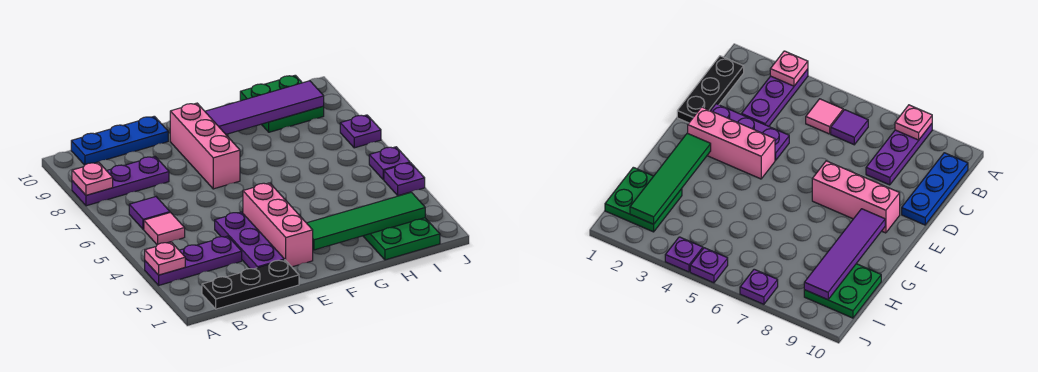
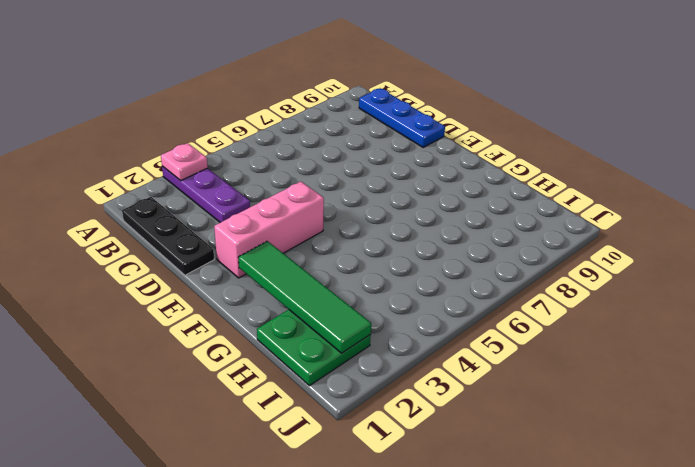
none -> purple plate A8:C8 level 1
none -> pink tile B5 level 1
none -> purple tile B6 level 1

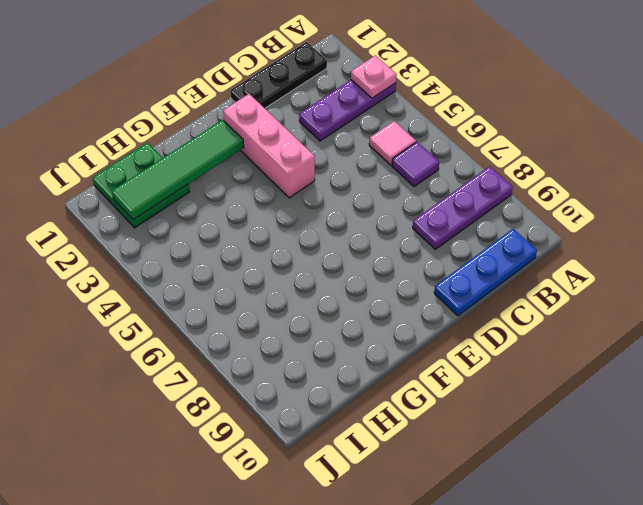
none -> purple plate D2:D4 level 1
none -> pink brick E7:E9 level 1
none -> green plate H9:I10 level 1

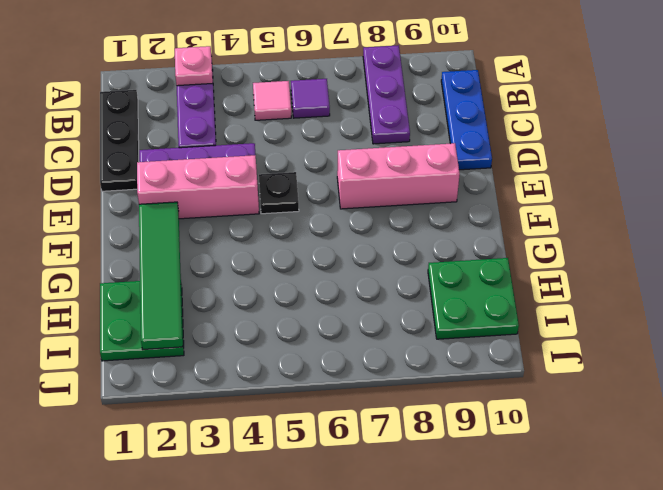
black plate E5 level 1 -> none
none -> purple plate J4 level 1
none -> purple plate J5 level 1
none -> purple plate J7 level 1

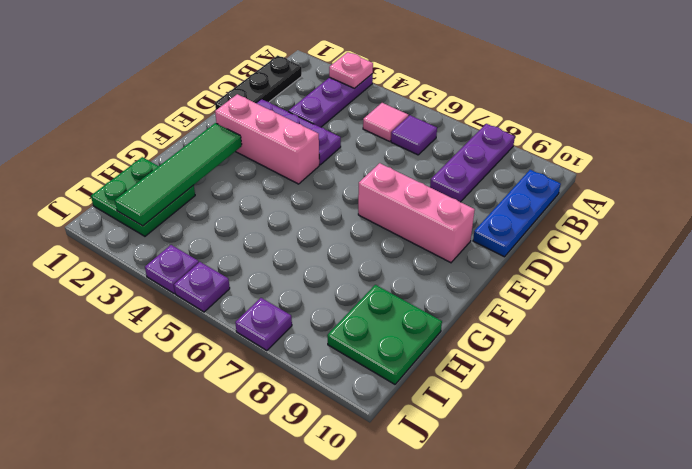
none -> pink plate A8 level 2
none -> purple tile F9:I9 level 2

